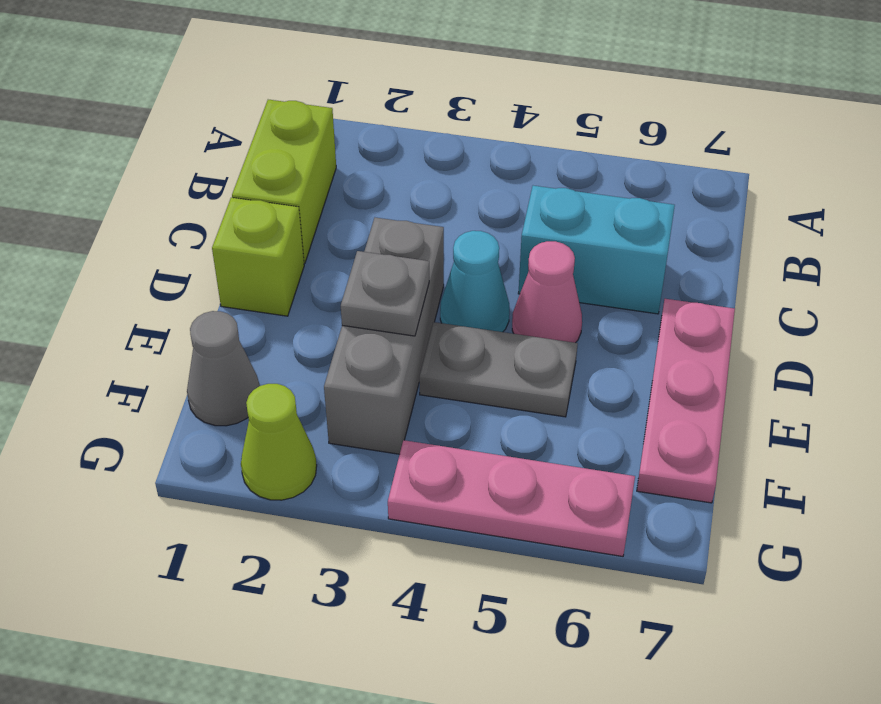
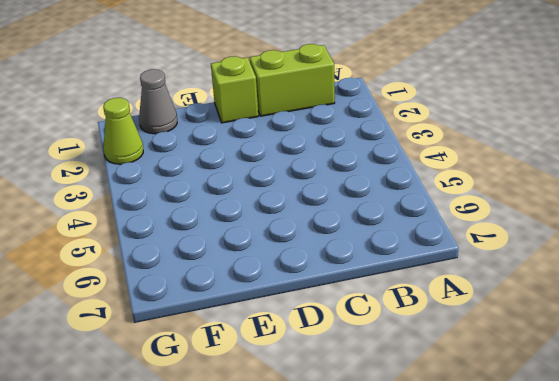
none -> cyan brick C5:C6 level 1
none -> grey brick D3:F3 level 1
none -> cyan cone D4 level 1

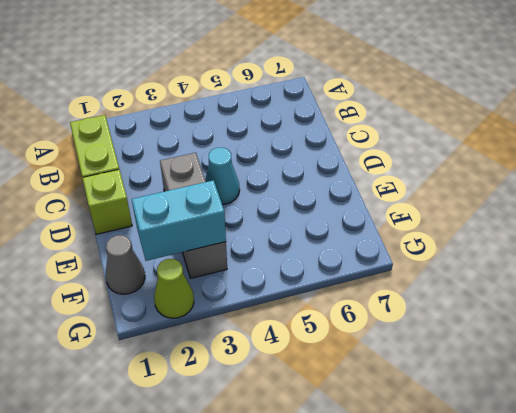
cyan brick F2:F3 level 2 -> cyan brick C5:C6 level 1
none -> pink cone D5 level 1
none -> pink plate D7:F7 level 1
none -> grey plate E4:E5 level 1

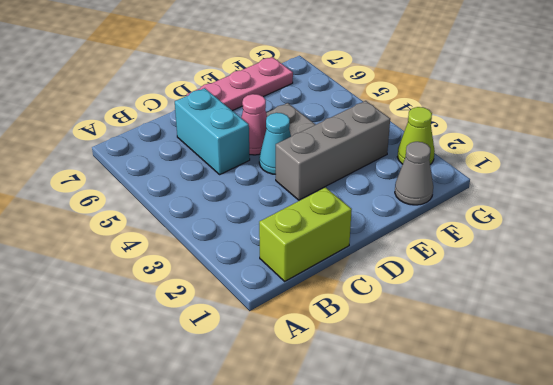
none -> lime brick D1 level 1
none -> pink plate G4:G6 level 1
none -> grey plate E3 level 2

